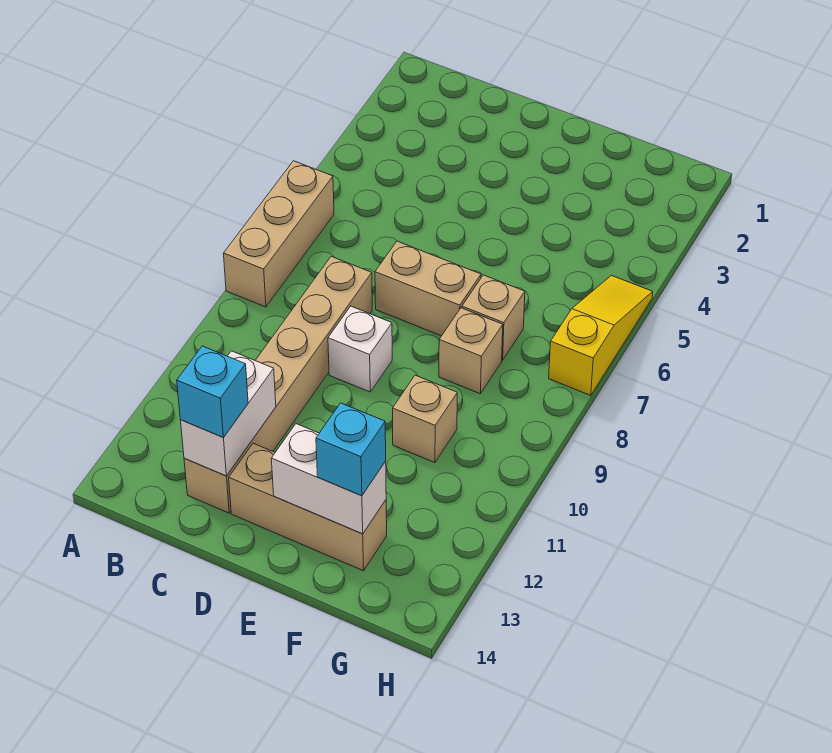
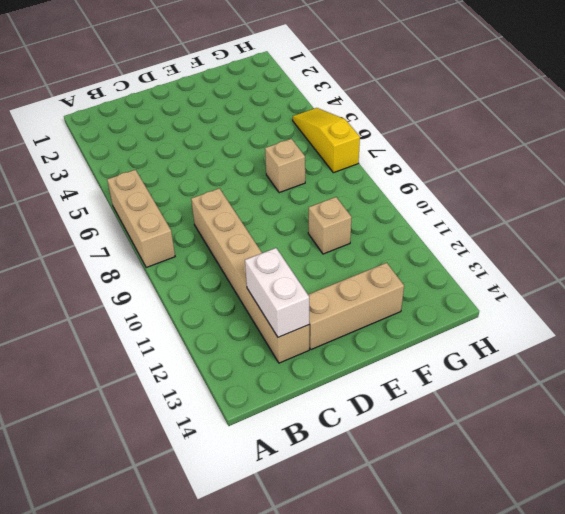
none -> tan brick D7:E7 level 1
none -> white brick D9 level 1
none -> tan brick F8 level 1

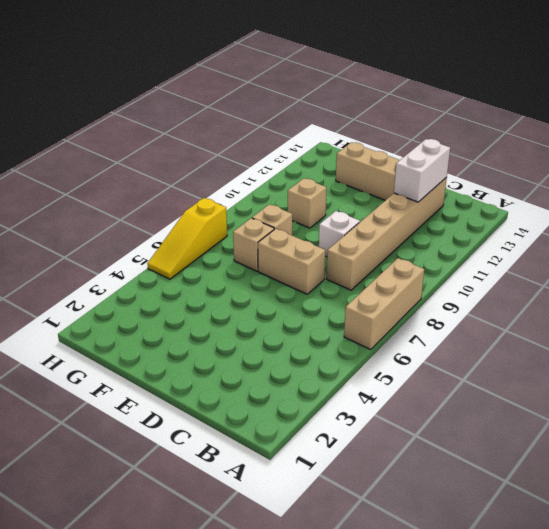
none -> white brick E13:F13 level 2
none -> cyan brick C13 level 3
none -> cyan brick F13 level 3

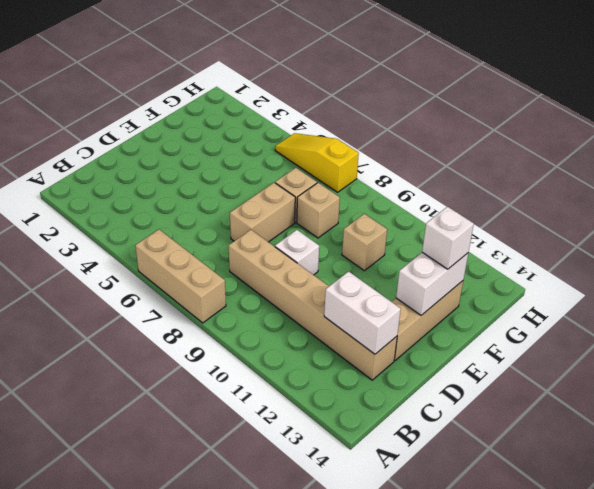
white brick F13 level 3 -> cyan brick F13 level 3
none -> cyan brick C13 level 3

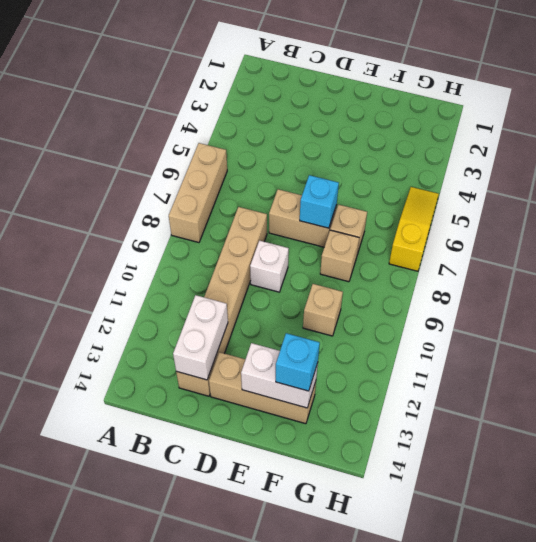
cyan brick E7 level 2 -> cyan brick C13 level 3

